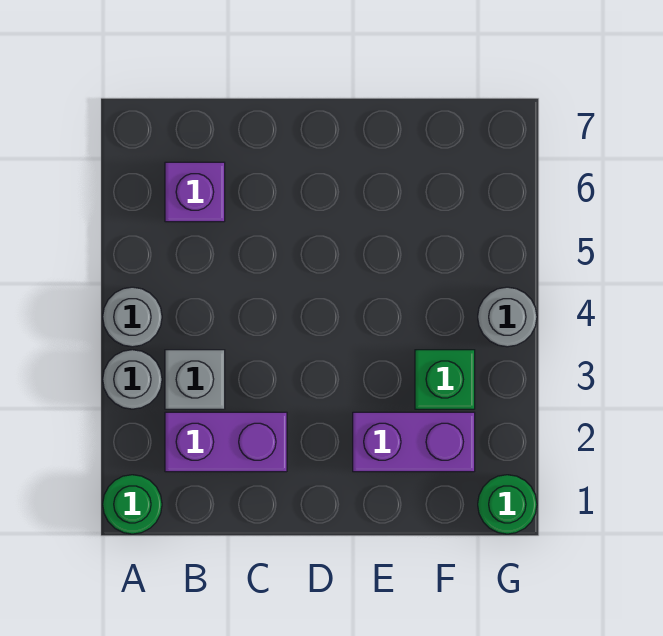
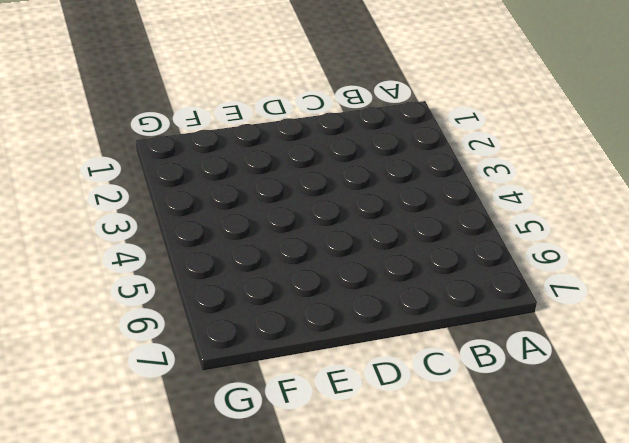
none -> green round brick A1 level 1
none -> grey round brick A3 level 1

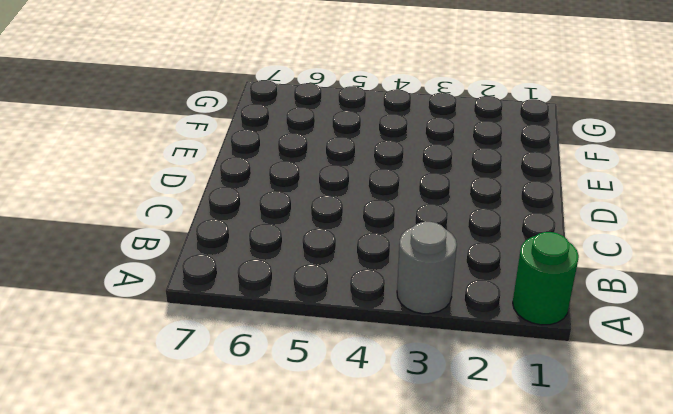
none -> grey round brick A4 level 1
none -> purple brick B2:C2 level 1

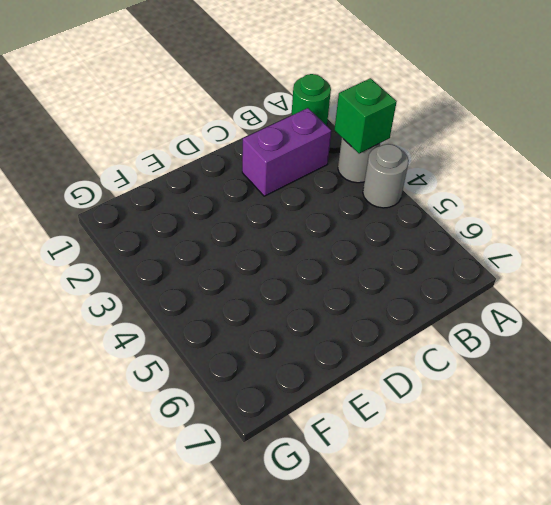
green brick A3 level 2 -> green brick F3 level 1
none -> grey brick B3 level 1
none -> purple brick B6 level 1

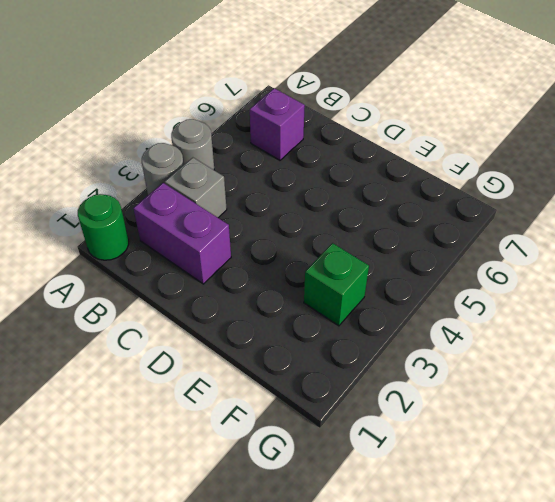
none -> purple brick E2:F2 level 1
none -> green round brick G1 level 1

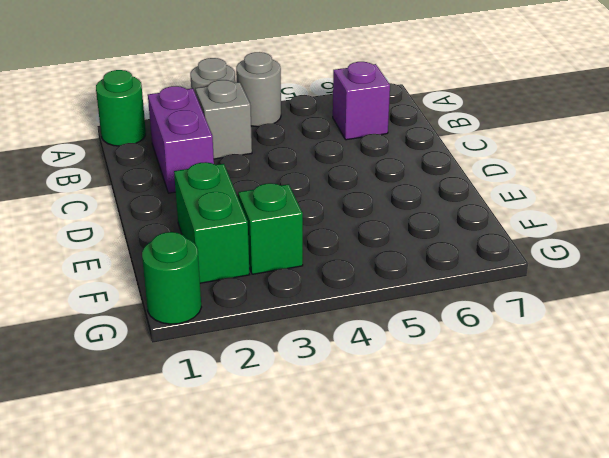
green brick E2:F2 level 1 -> purple brick E2:F2 level 1
none -> grey round brick G4 level 1

